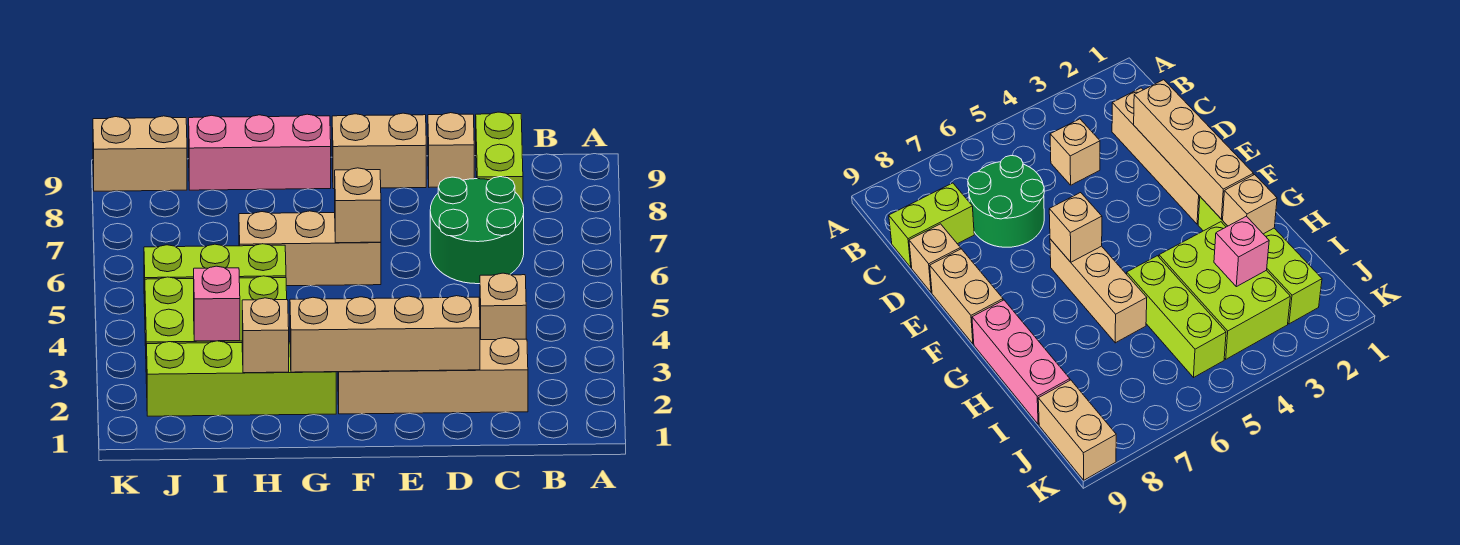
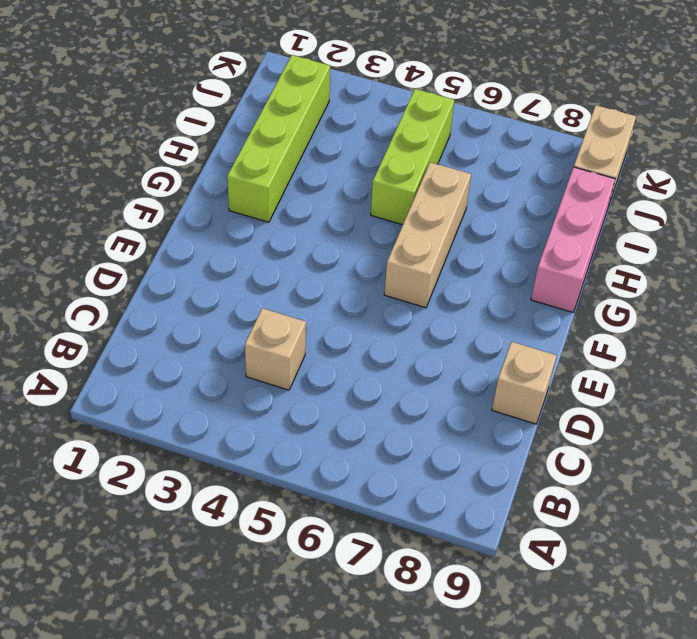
none -> tan brick C2:F2 level 1
none -> green round brick C6:D7 level 1
none -> lime brick C8:C9 level 1

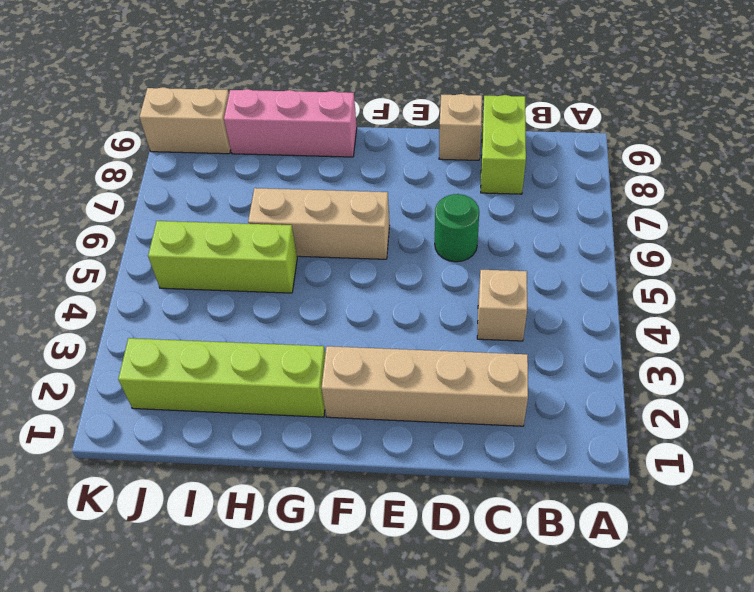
green round brick D6 level 1 -> green round brick C6:D7 level 1
none -> tan brick E9:F9 level 1
none -> lime brick H3:J4 level 1
none -> tan brick D2:G2 level 2

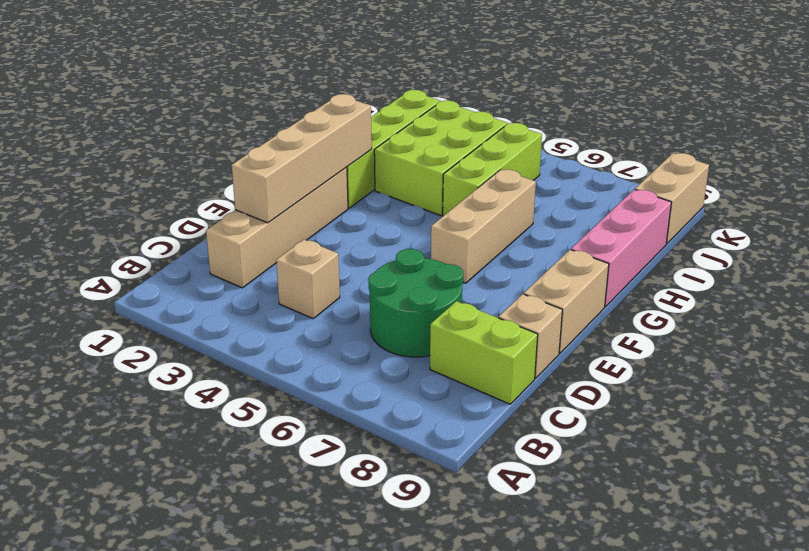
none -> tan brick F6 level 2
none -> tan brick H2 level 2
none -> pink brick I3 level 2

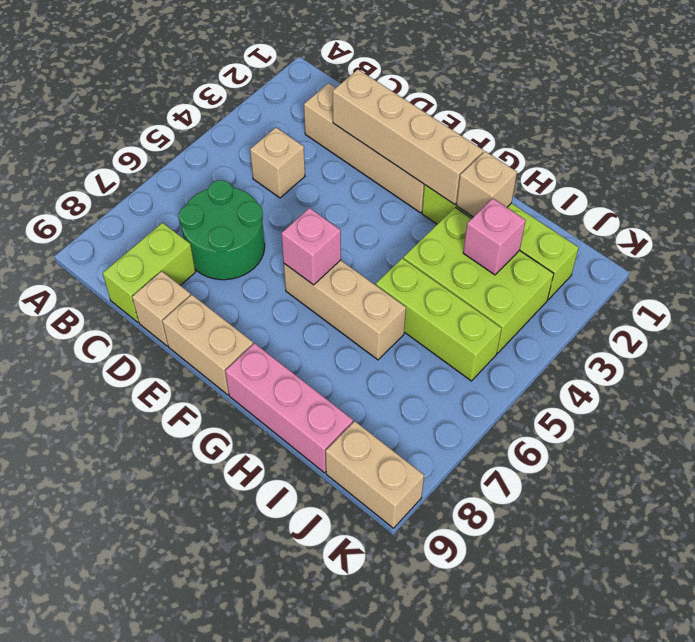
pink brick F6 level 2 -> tan brick F6 level 2

